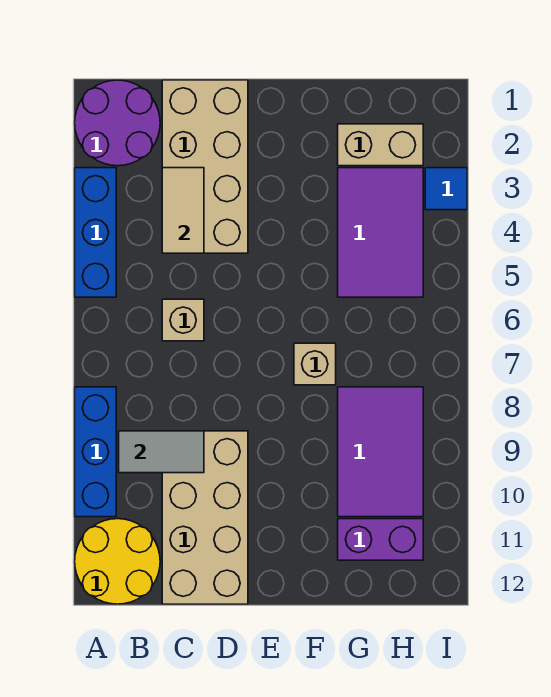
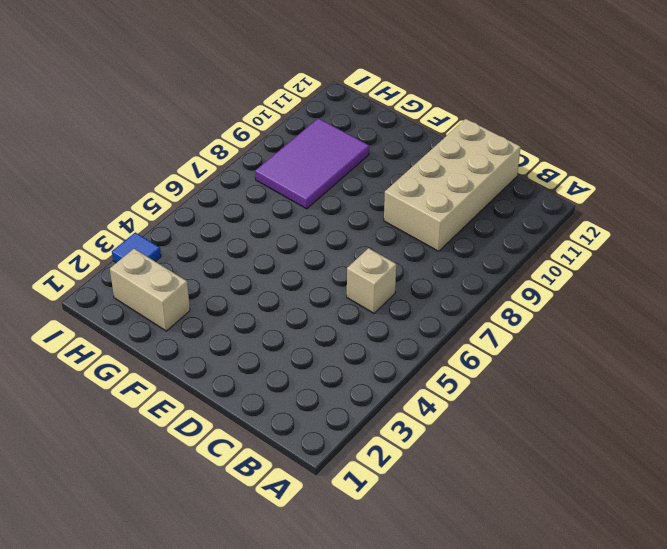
none -> purple round brick A1:B2 level 1
none -> blue brick A3:A5 level 1
none -> blue brick A8:A10 level 1

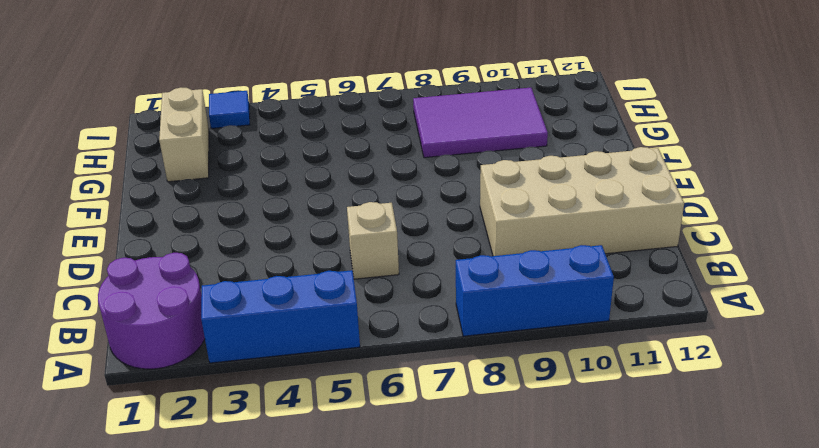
none -> yellow round brick A11:B12 level 1
none -> tan brick C1:D4 level 1
none -> tan brick F7 level 1

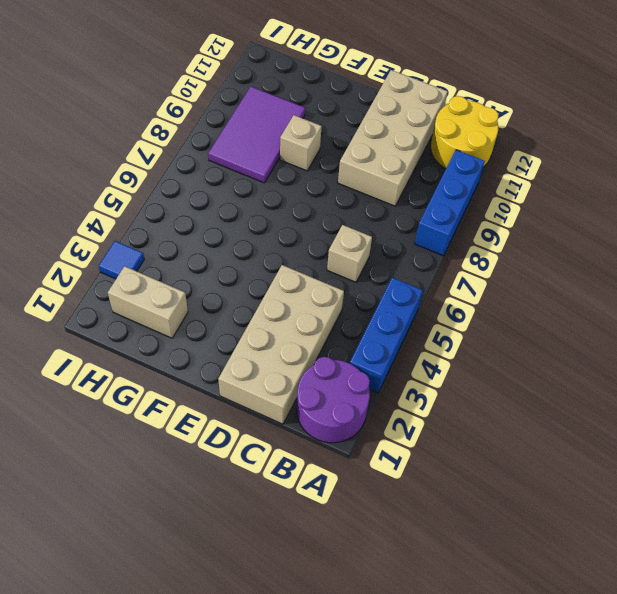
tan brick F9 level 1 -> tan brick F7 level 1
none -> purple tile G3:H5 level 1
none -> purple brick G11:H11 level 1
none -> grey tile B9:C9 level 2

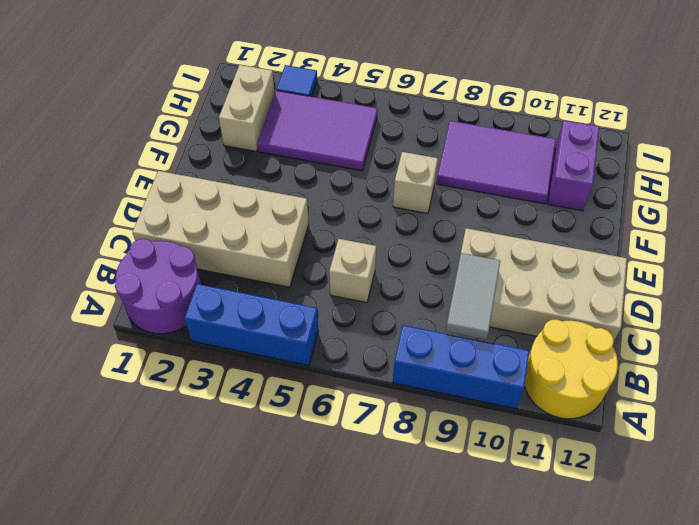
none -> tan tile C3:C4 level 2

